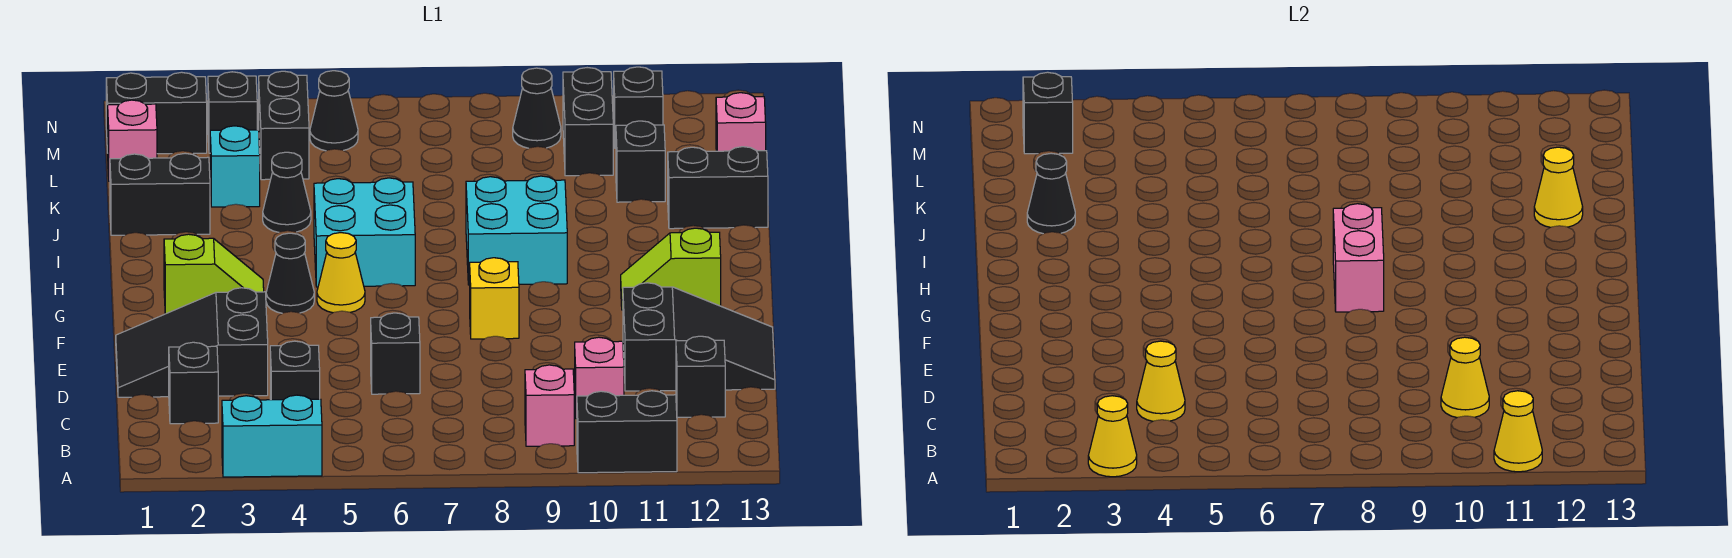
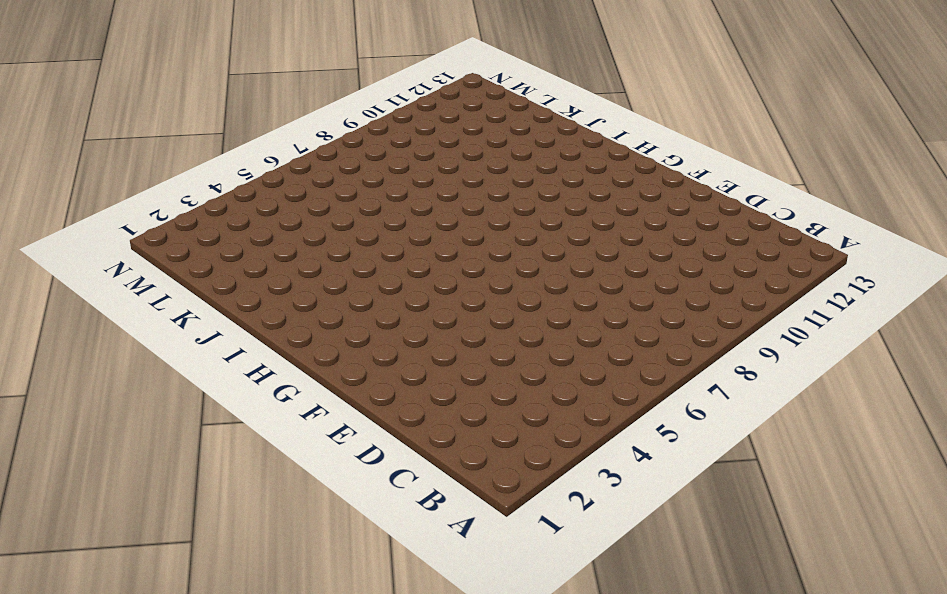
none -> cyan brick A3:A4 level 1
none -> black brick A10:A11 level 1
none -> pink brick B9 level 1
none -> black brick C2 level 1

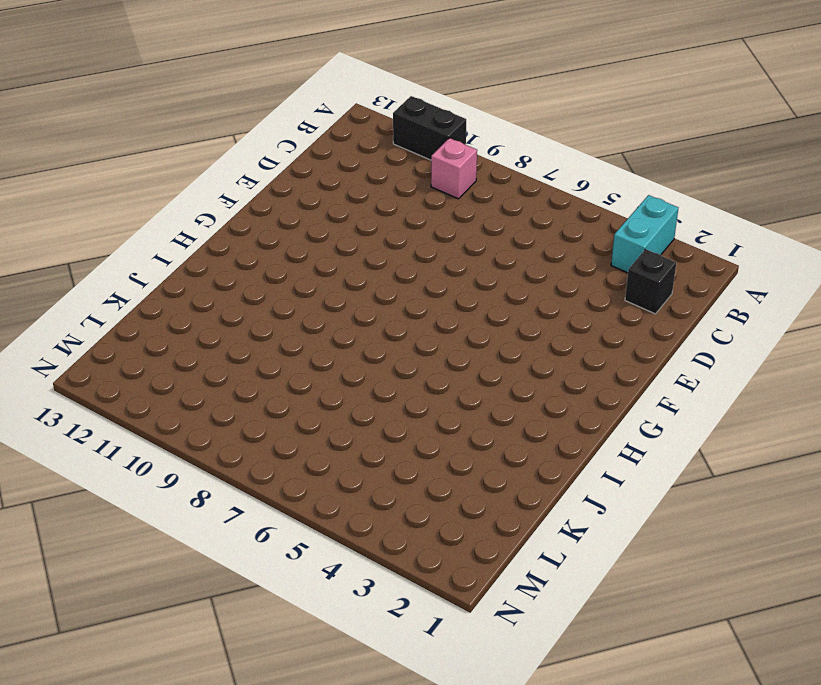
cyan brick A3:B3 level 1 -> cyan brick A3:A4 level 1
none -> black brick C4 level 1
none -> pink brick C10 level 1
none -> black brick C12 level 1
none -> black slope D1:E3 level 1 top 3

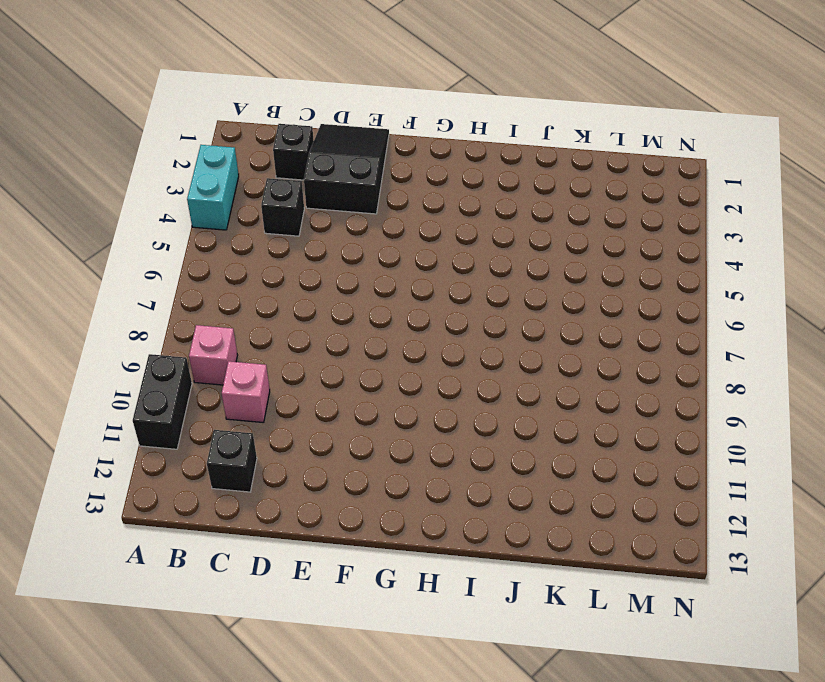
none -> black brick D6 level 1
none -> black slope D11:E13 level 1 top 11
none -> yellow brick F8 level 1
none -> lime slope G2:G3 level 1 top 2

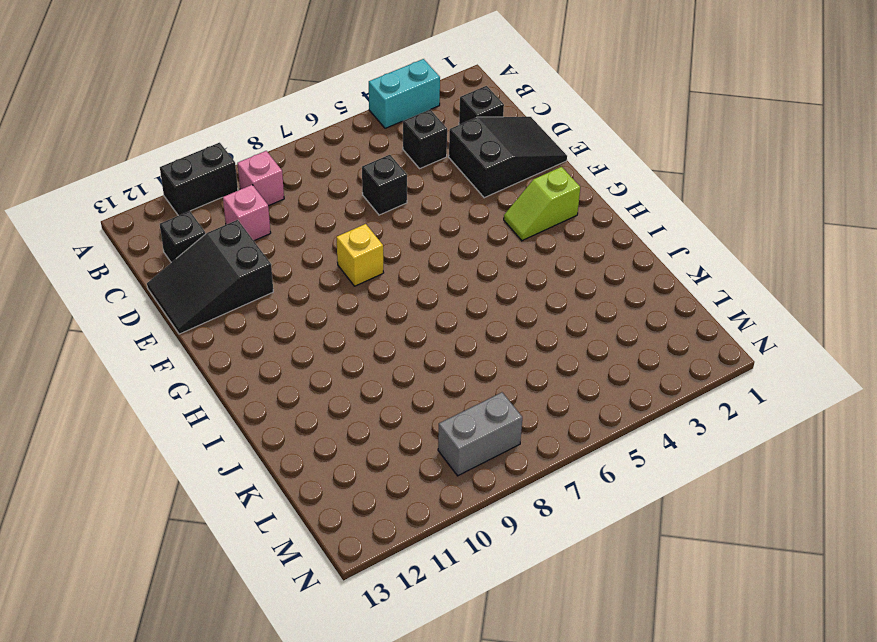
grey brick M8:M9 level 1 -> black cone M9 level 1
none -> black cone G4 level 1
none -> yellow cone G5 level 1
none -> lime slope G11:G12 level 1 top 12
none -> cyan brick H5:I6 level 1

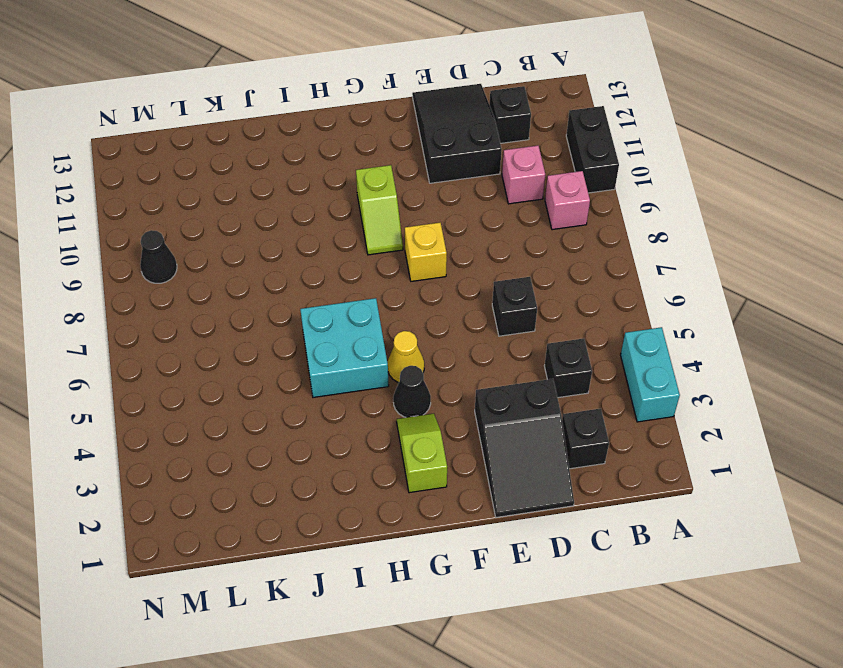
lime slope G9:G10 level 1 top 10 -> lime slope G11:G12 level 1 top 12
none -> cyan brick H8:I9 level 1
none -> black brick J1:J2 level 1
none -> black cone J4 level 1
none -> black brick J12:J13 level 1

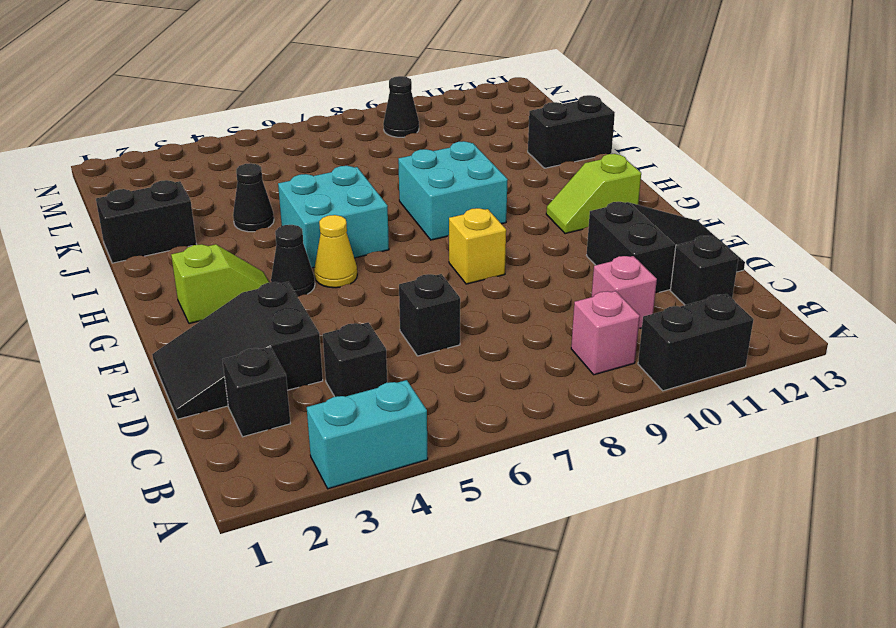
none -> cyan brick K3 level 1
none -> black brick K11 level 1
none -> pink brick L1 level 1
none -> black brick L4:M4 level 1

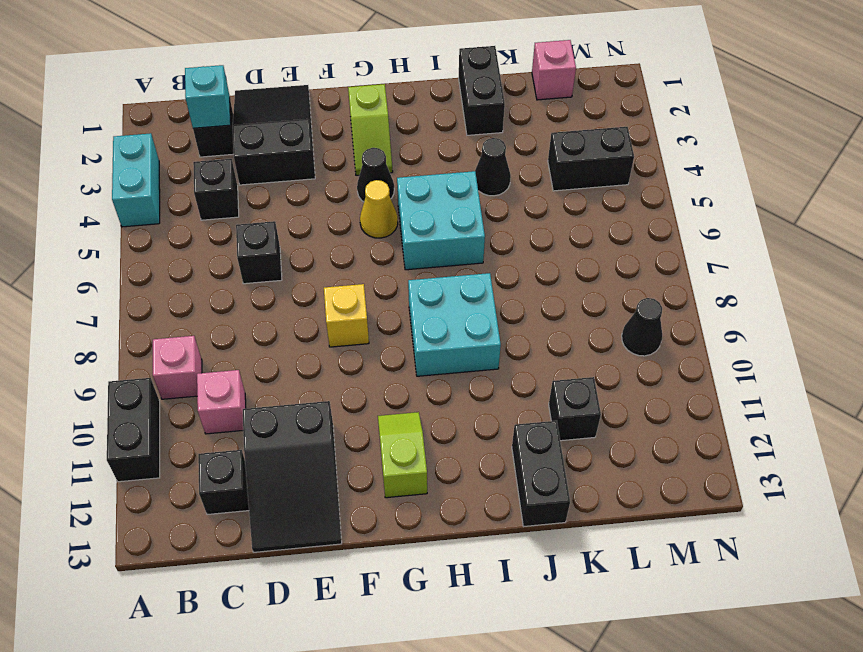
cyan brick C2 level 2 -> cyan brick K3 level 1
none -> black brick L10:M10 level 1
none -> pink brick L13 level 1
none -> black brick M1:M2 level 1
none -> black brick M3 level 1

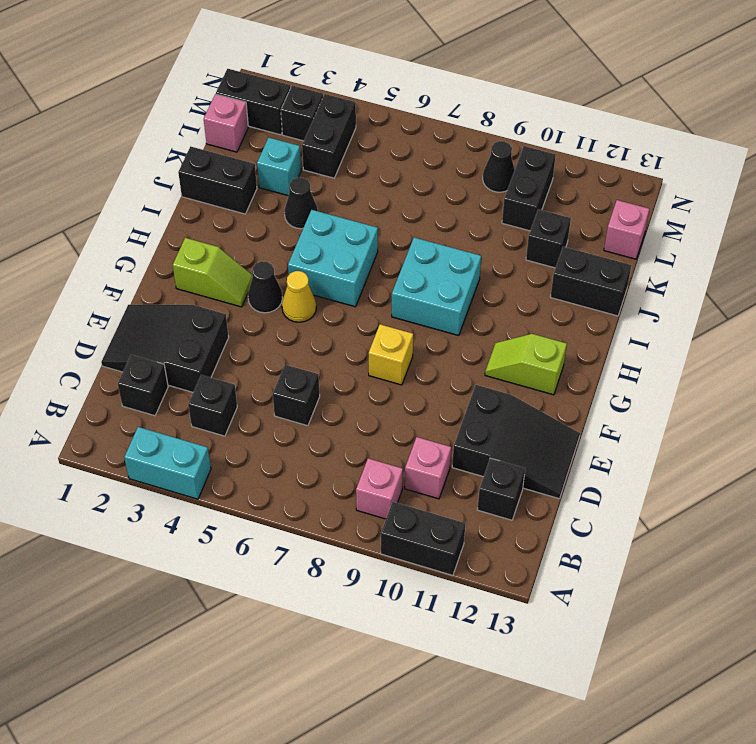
none -> black cone M5 level 1
none -> black brick M11 level 1
none -> yellow cone A3 level 2
none -> yellow cone A11 level 2

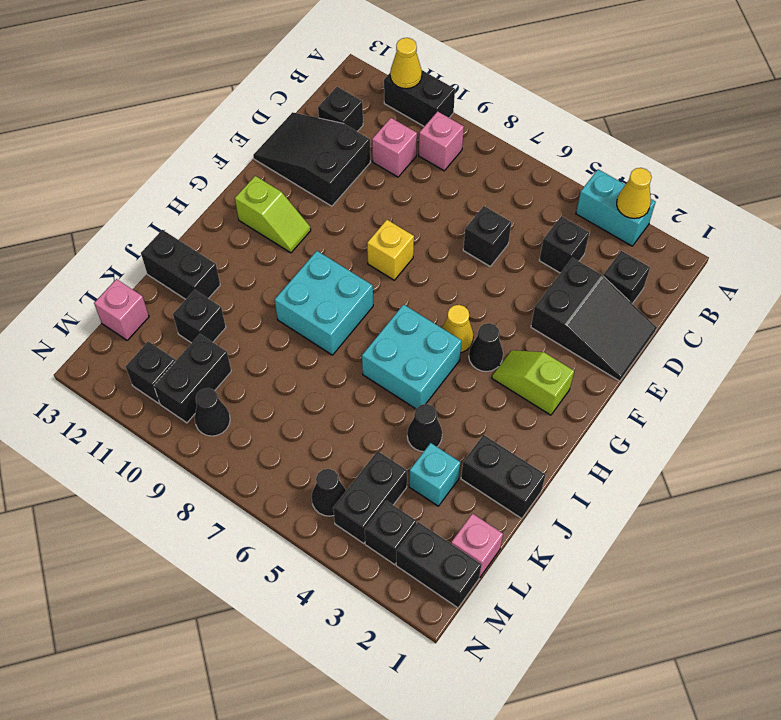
none -> yellow cone C4 level 2
none -> yellow cone C10 level 2
none -> pink brick G8:H8 level 2
none -> black cone J2 level 2

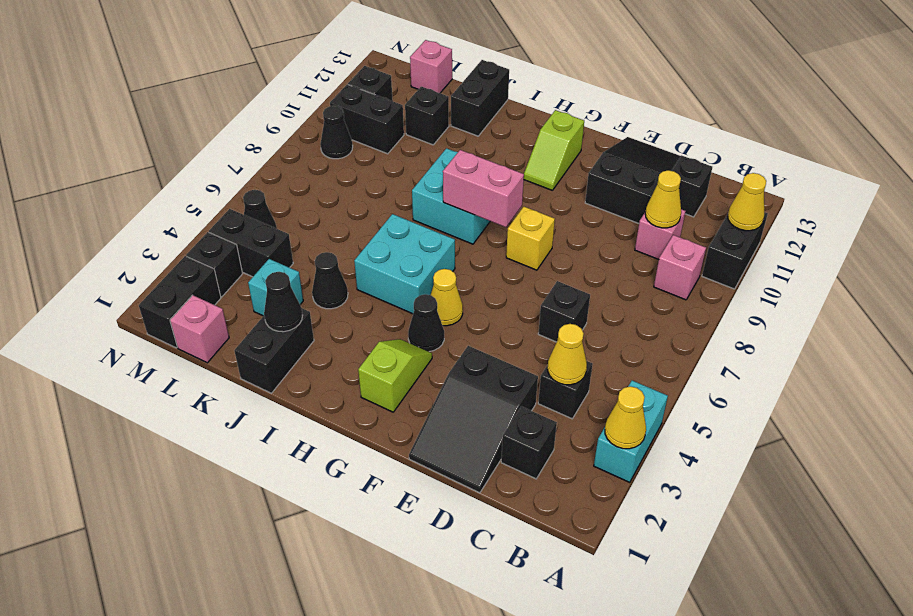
none -> yellow cone J12 level 2
none -> black brick M2 level 2

